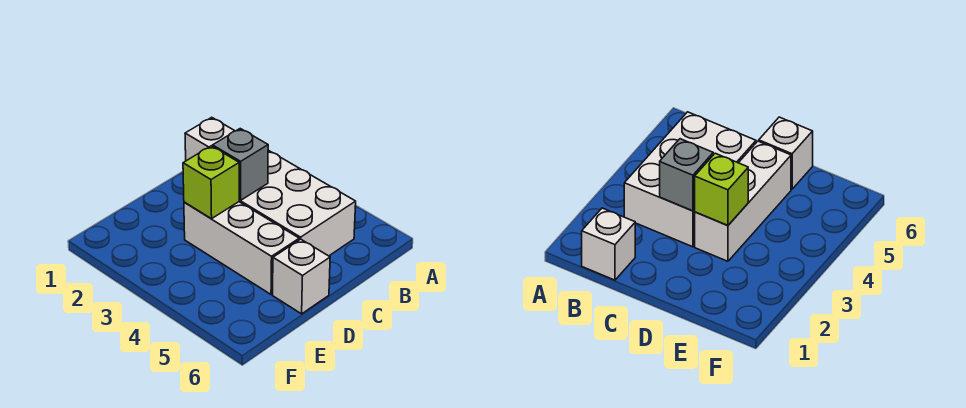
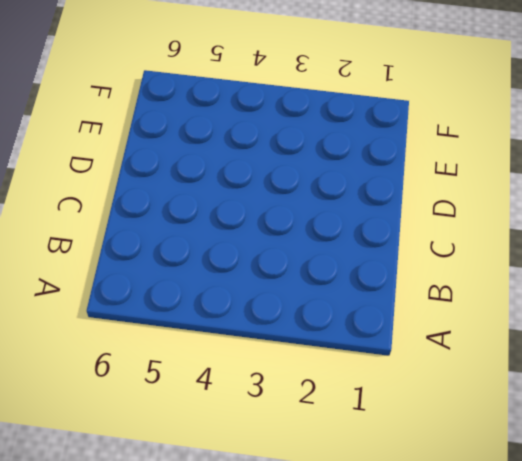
none -> white brick B1 level 1
none -> white brick B3:C5 level 1

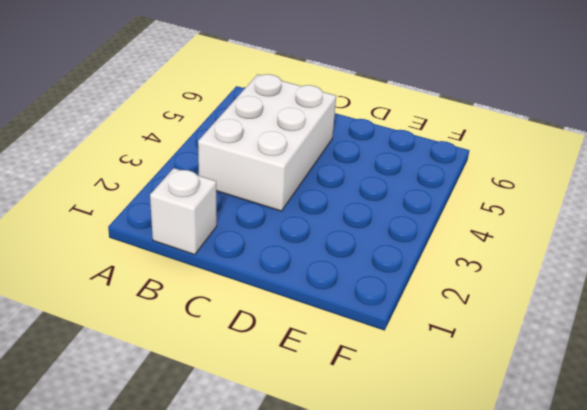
none -> white brick D3:D5 level 1
none -> white brick D6 level 1

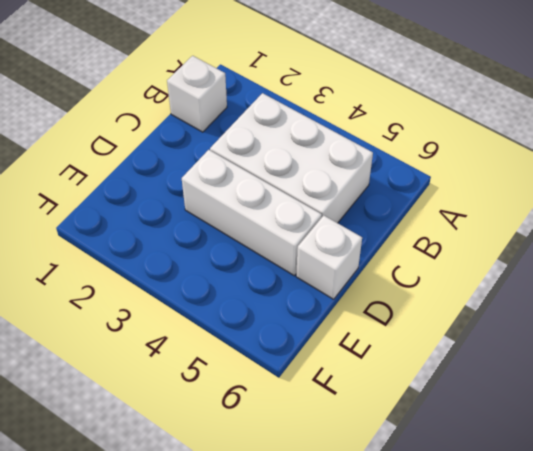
none -> grey brick C3 level 2
none -> lime brick D3 level 2

